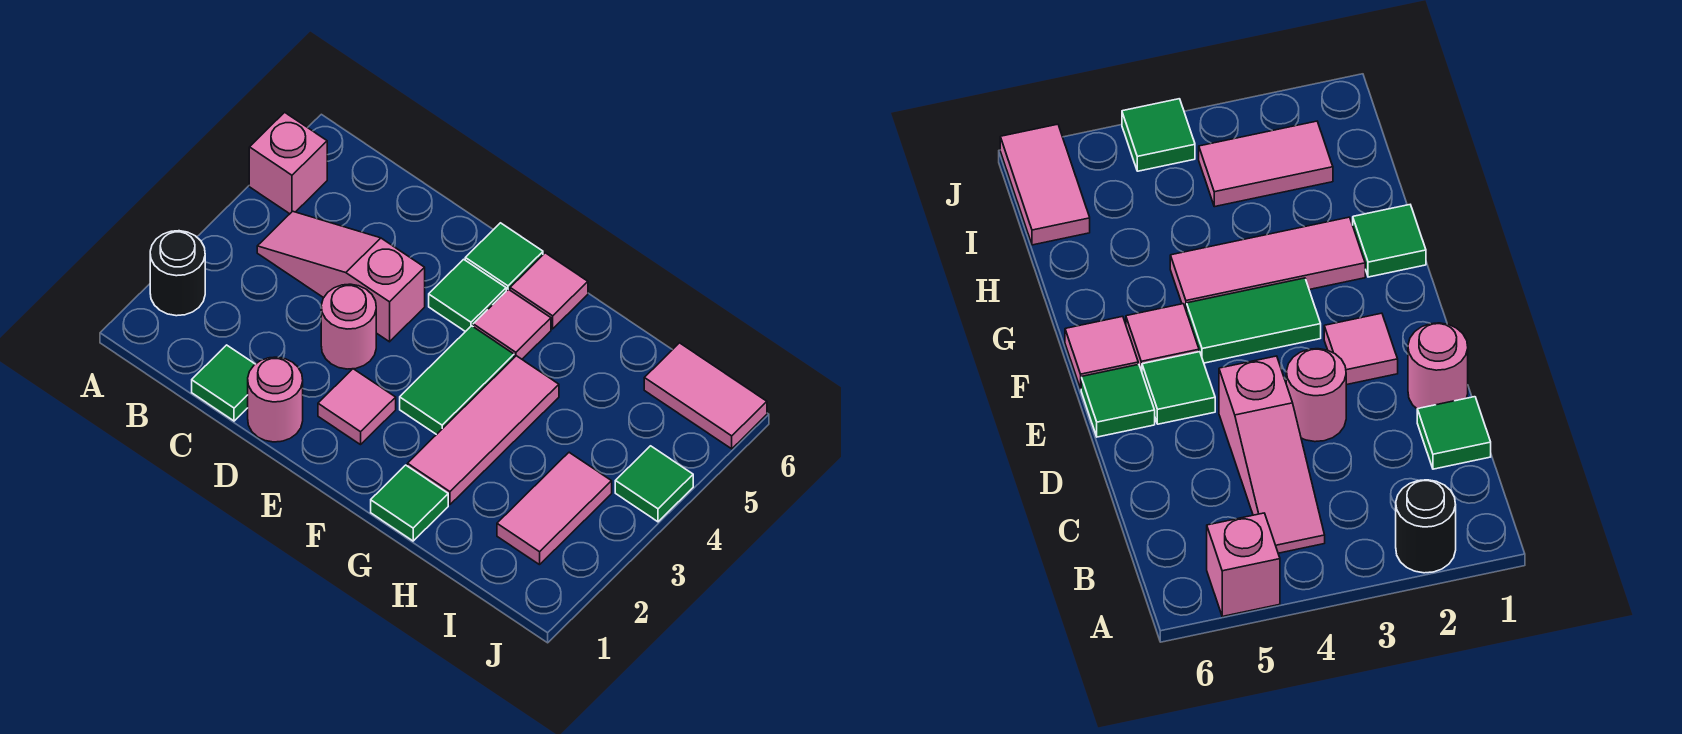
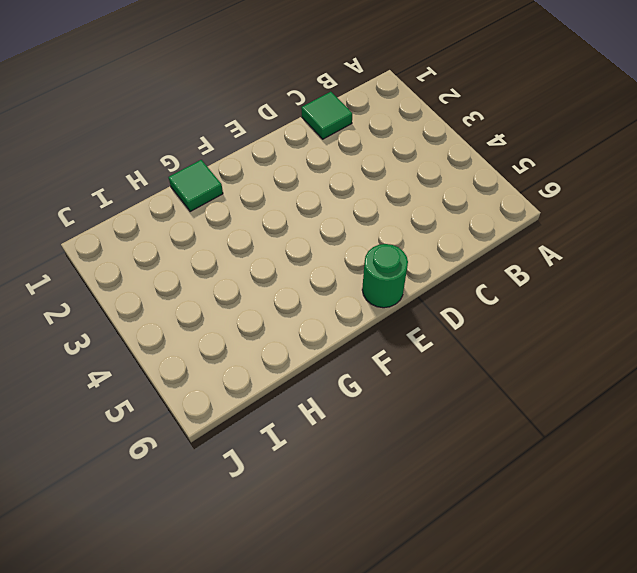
green round brick E6 level 1 -> green tile E6 level 1
none -> black round brick A2 level 1
none -> pink brick A5 level 1
none -> pink slope B4:D4 level 1 top D

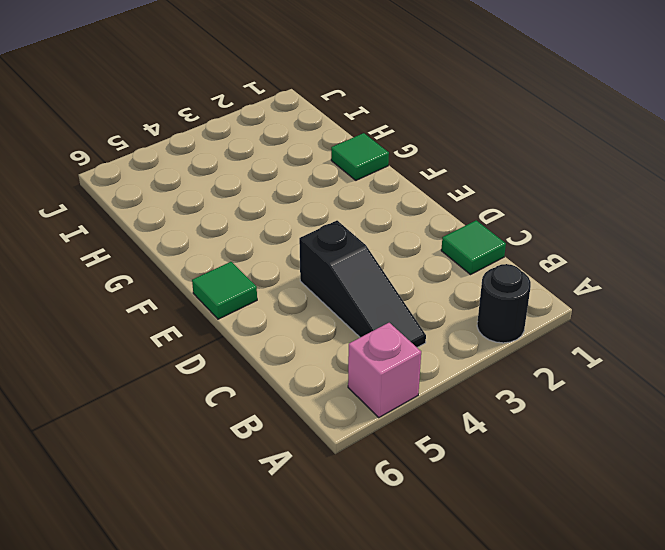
black slope B4:D4 level 1 top D -> pink slope B4:D4 level 1 top D
none -> pink round brick D1 level 1
none -> pink round brick D3 level 1
none -> pink tile E2 level 1

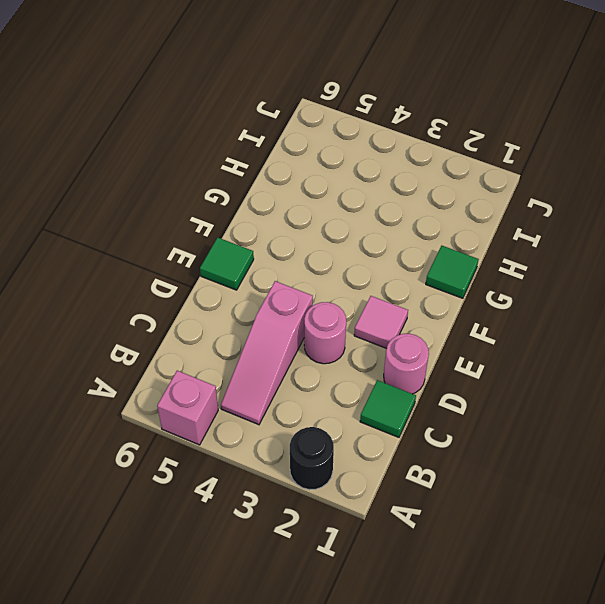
none -> green tile E5 level 1
none -> green tile F3:F4 level 1
none -> pink tile F5 level 1

